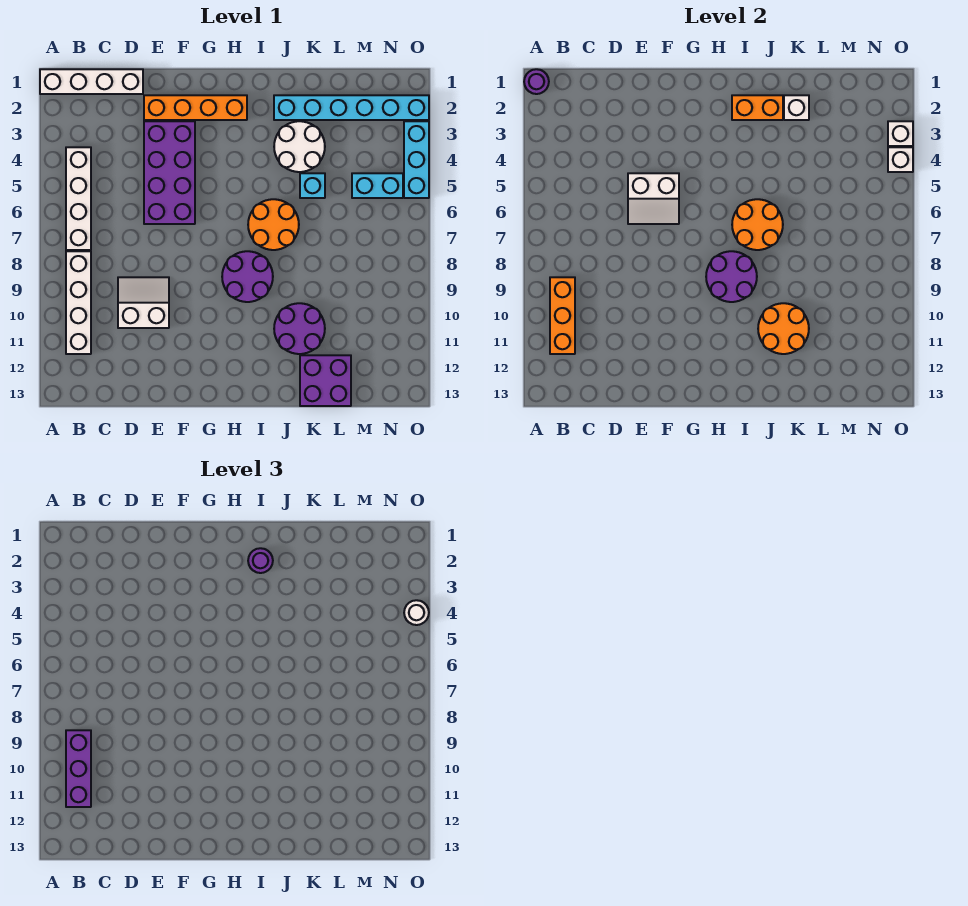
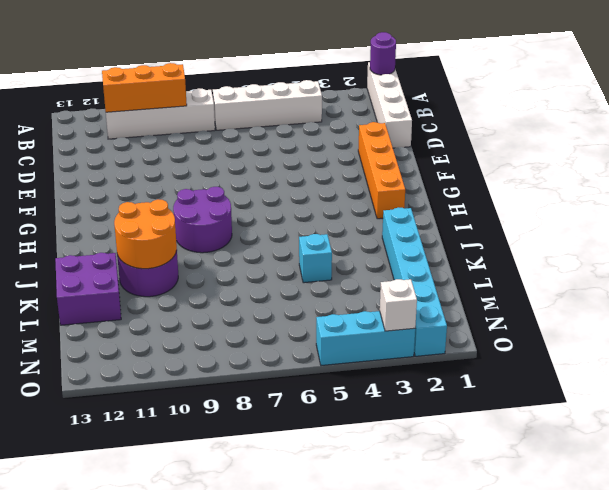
none -> white slope D9:E10 level 1 top 10
none -> purple brick E3:F6 level 1
none -> orange round brick I6:J7 level 1

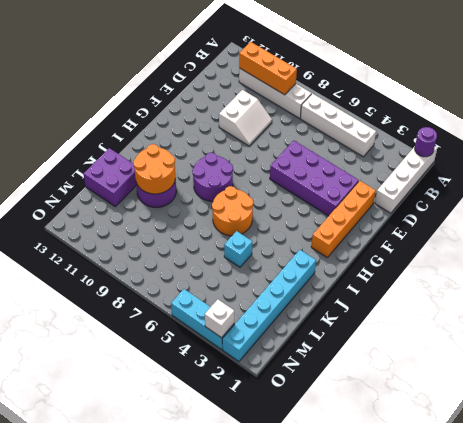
none -> white round brick J3:K4 level 1
none -> cyan brick M5:N5 level 1
none -> white slope E5:F6 level 2 top 5

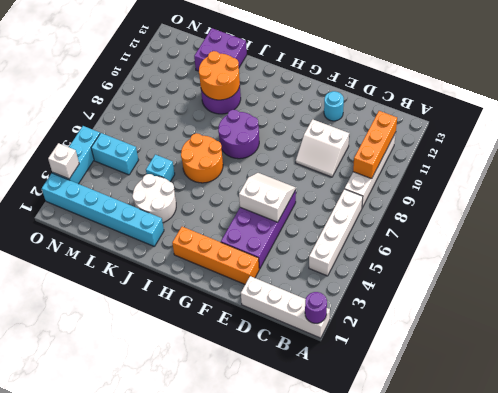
cyan round brick E12 level 1 -> none
none -> purple round brick H8:I9 level 2
none -> orange brick I2:J2 level 2
none -> orange round brick I6:J7 level 2

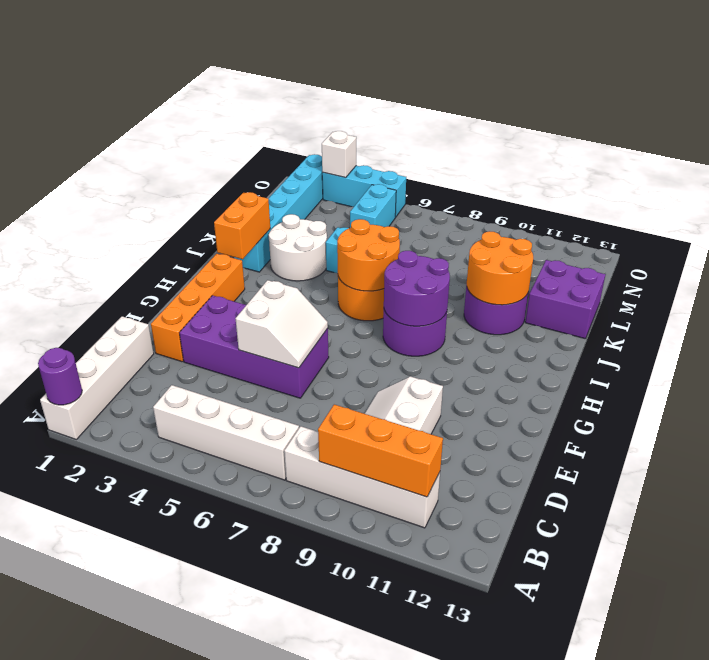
none -> white brick K2 level 2
none -> white brick O4 level 2
none -> purple brick B9:B11 level 3

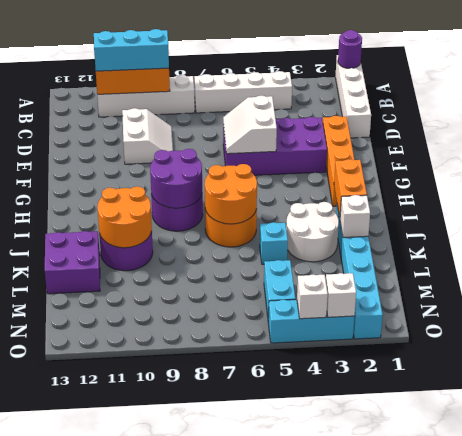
cyan brick B9:B11 level 3 -> purple brick B9:B11 level 3
none -> purple round brick I2 level 3
none -> white round brick O4 level 3

